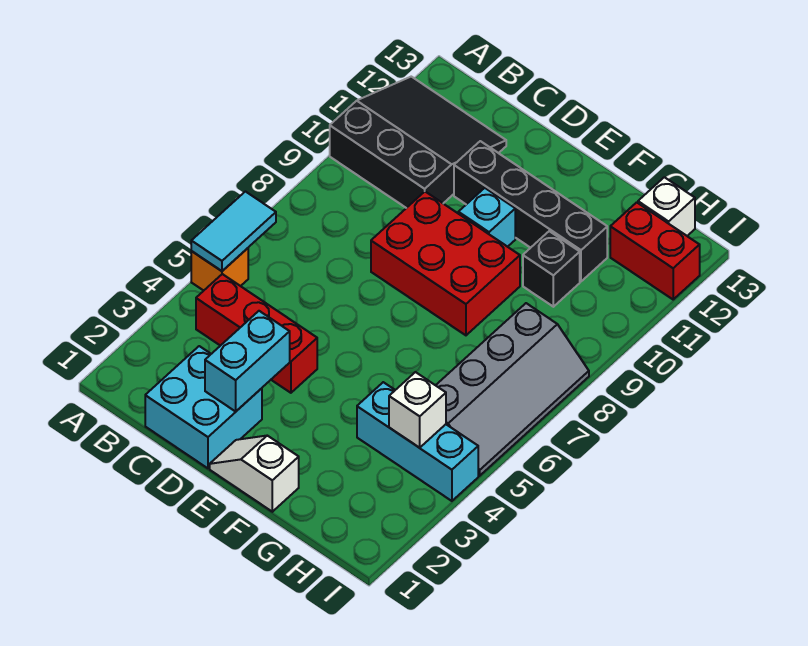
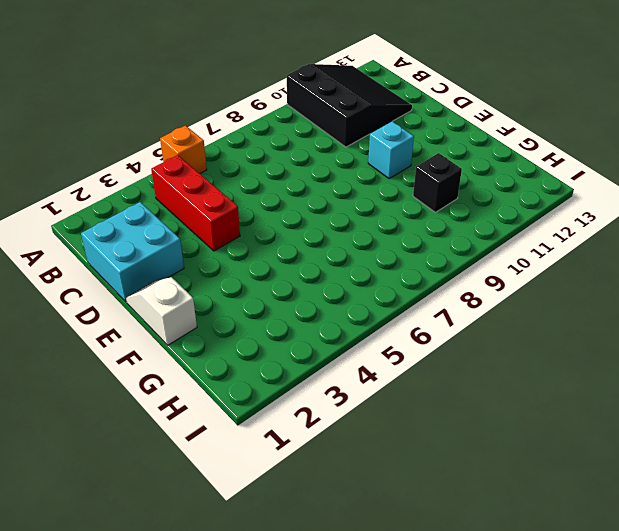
none -> red brick D8:F9 level 1
none -> black brick D11:G11 level 1
none -> cyan brick G4:I4 level 1

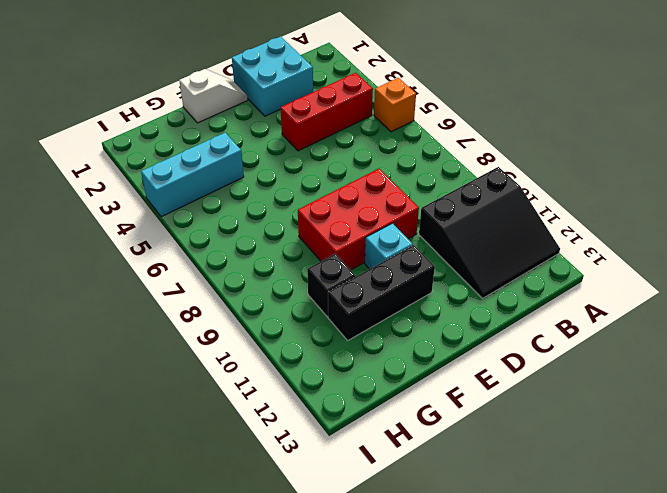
black brick E11:G11 level 1 -> black brick D11:G11 level 1
none -> grey slope H5:I8 level 1 top H
none -> red brick H12:I12 level 1
none -> white brick H13 level 1

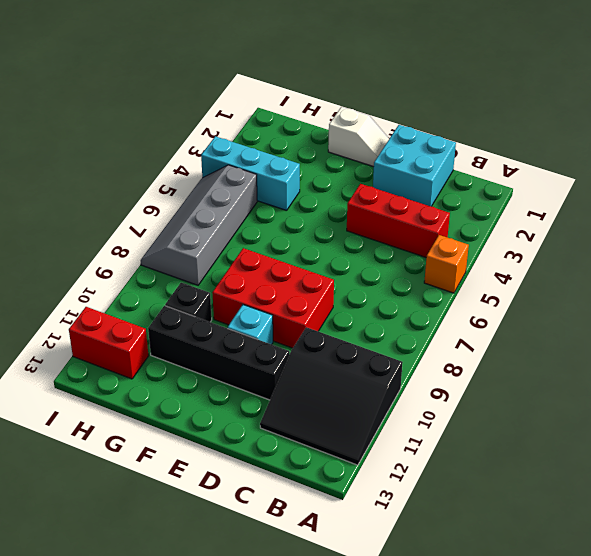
none -> white brick H13 level 1
none -> cyan tile A5:A6 level 2
none -> cyan brick D2:D3 level 2

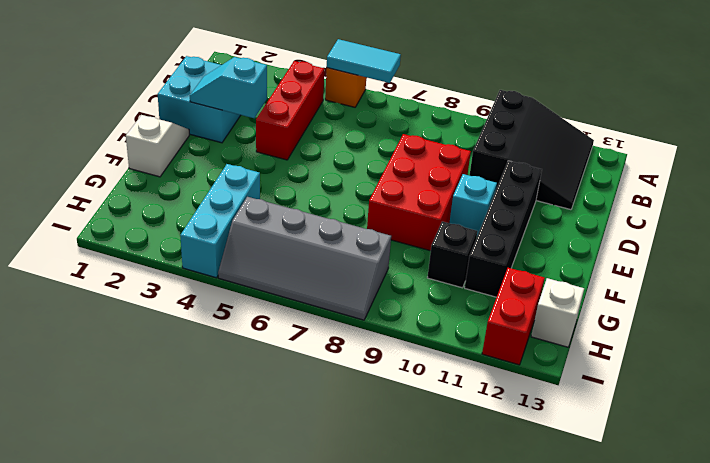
cyan slope D2:D3 level 2 top 3 -> cyan brick D2:D3 level 2
none -> white brick H4 level 2

